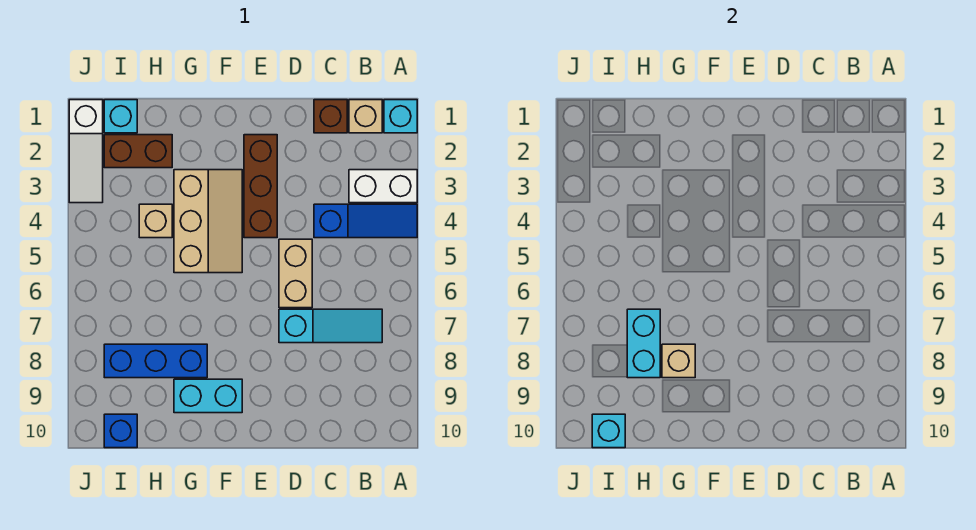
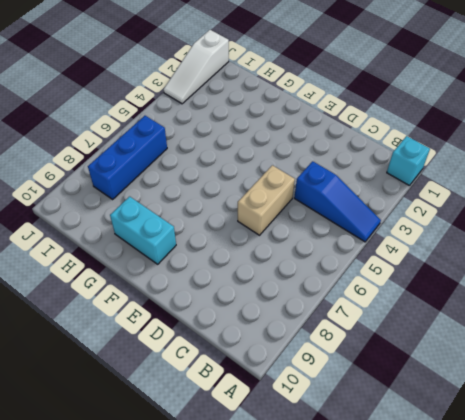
blue brick I6:I8 level 1 -> blue brick G8:I8 level 1
none -> white brick A3:B3 level 1
none -> tan brick B1 level 1
none -> cyan slope B7:D7 level 1 top D

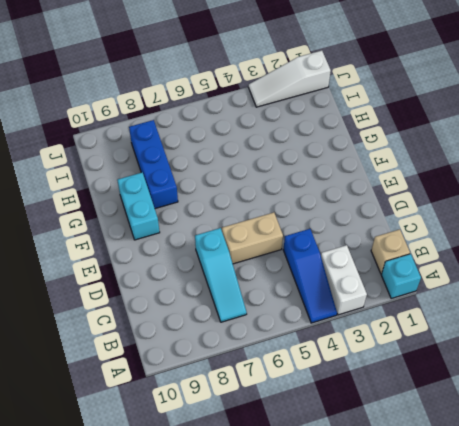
none -> brown brick C1 level 1
none -> brown brick E2:E4 level 1
none -> tan slope F3:G5 level 1 top G

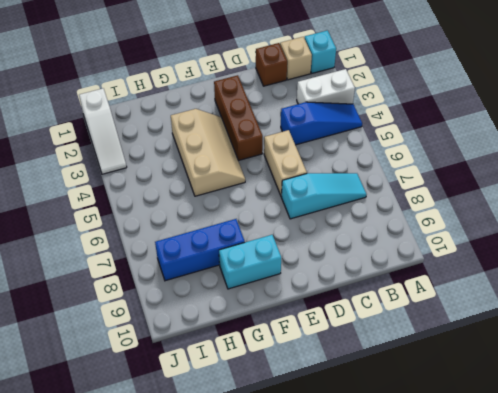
none -> brown brick H2:I2 level 1
none -> tan brick H4 level 1
none -> cyan brick I1 level 1

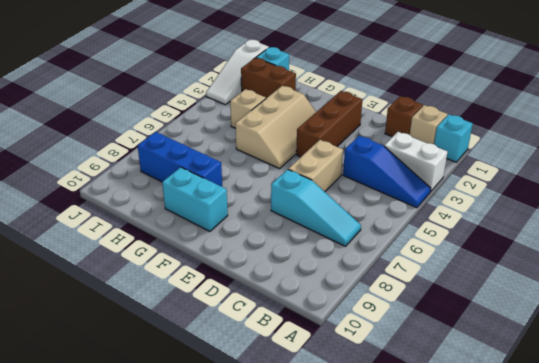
none -> blue brick I10 level 1
none -> tan brick G8 level 2
none -> cyan brick H7:H8 level 2

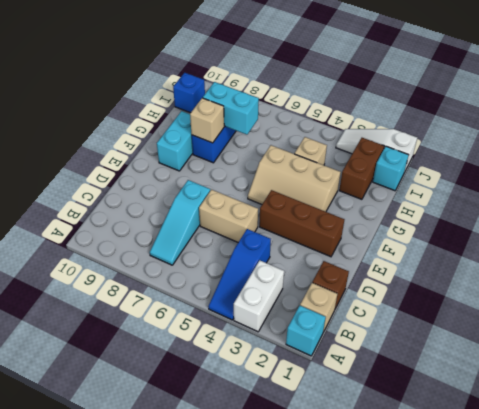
none -> cyan brick I10 level 2

